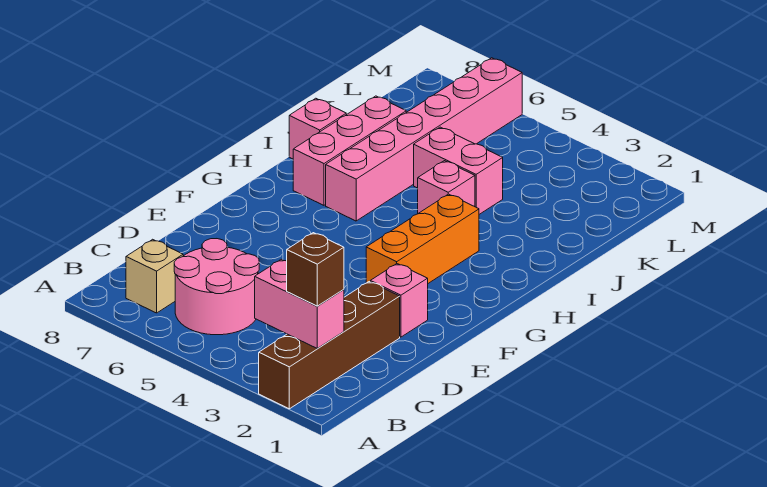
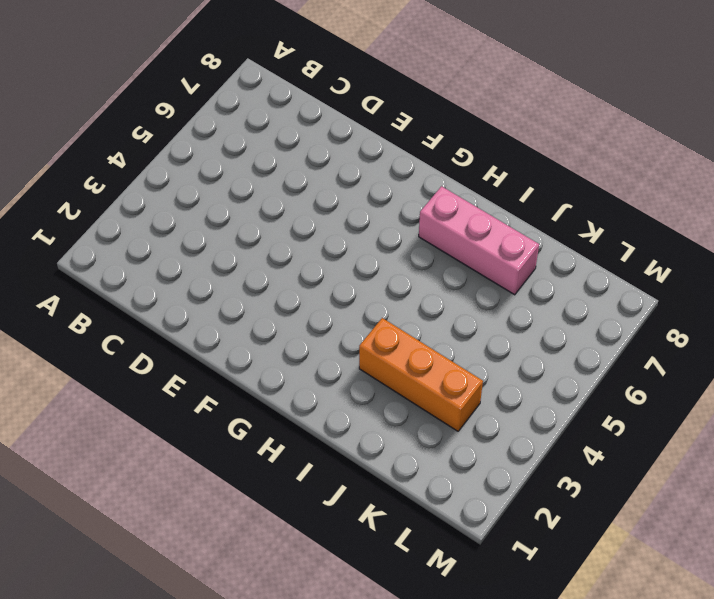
orange brick I3:K3 level 1 -> orange brick F3:H3 level 1
none -> brown brick A2:D2 level 1
none -> pink round brick B5:C6 level 1
none -> tan brick B7 level 1

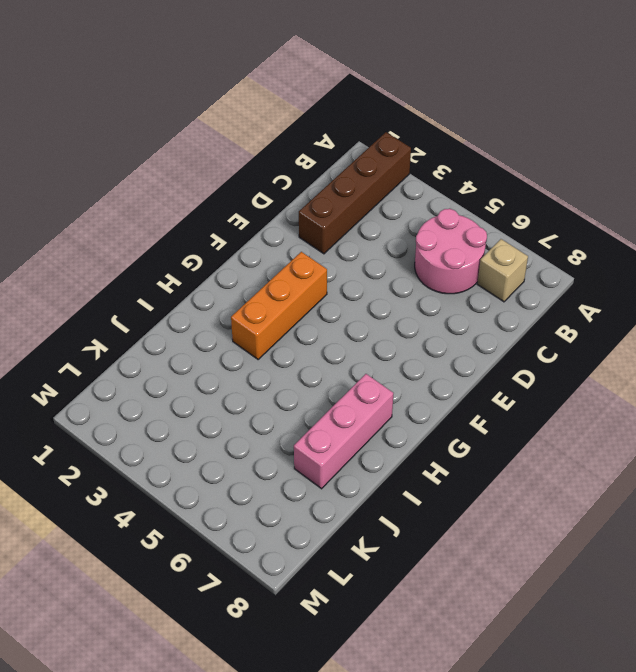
none -> pink brick E2 level 1
none -> pink brick H6:M6 level 1
none -> pink brick I4 level 1

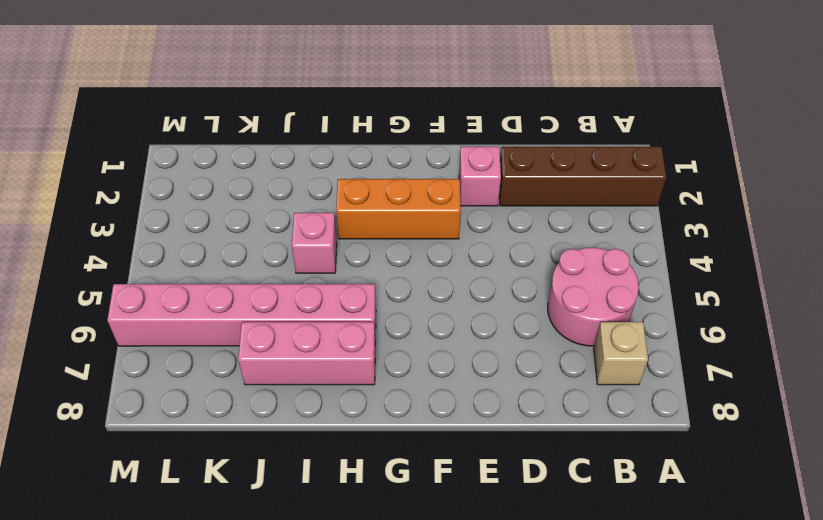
none -> pink brick I8 level 1
none -> pink brick J4:J5 level 1
none -> pink brick B2:B3 level 2

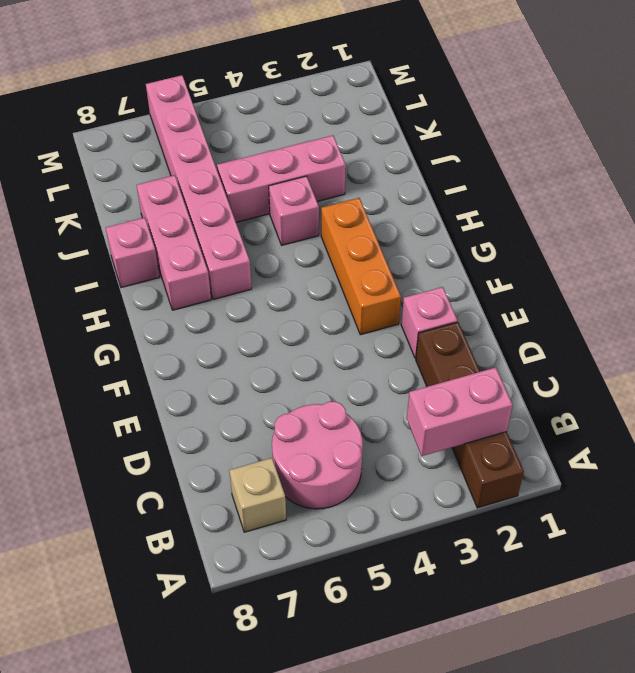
pink brick J3:J5 level 1 -> pink brick J4:J5 level 1
none -> brown brick B2 level 3

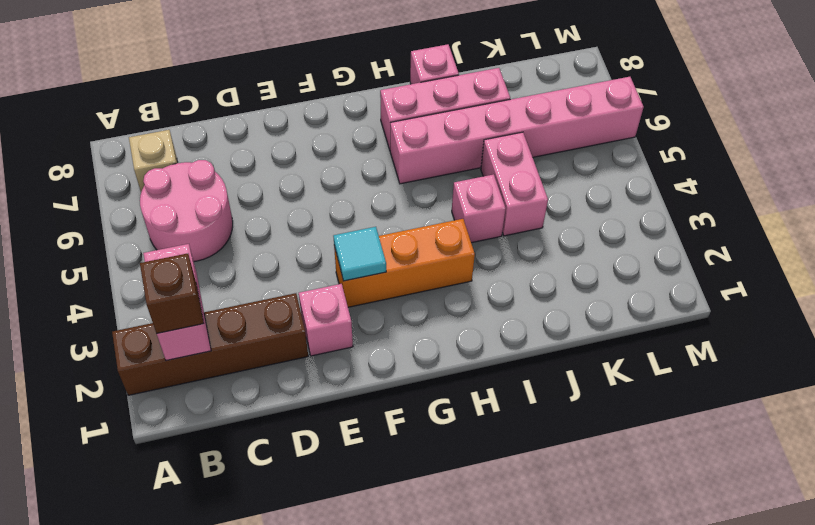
cyan tile F3 level 2 -> none

